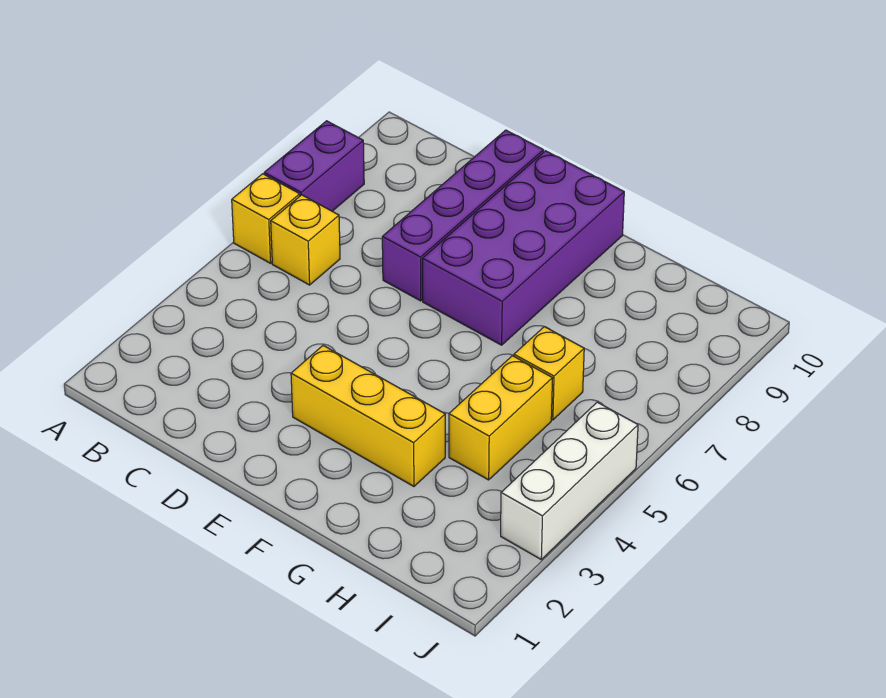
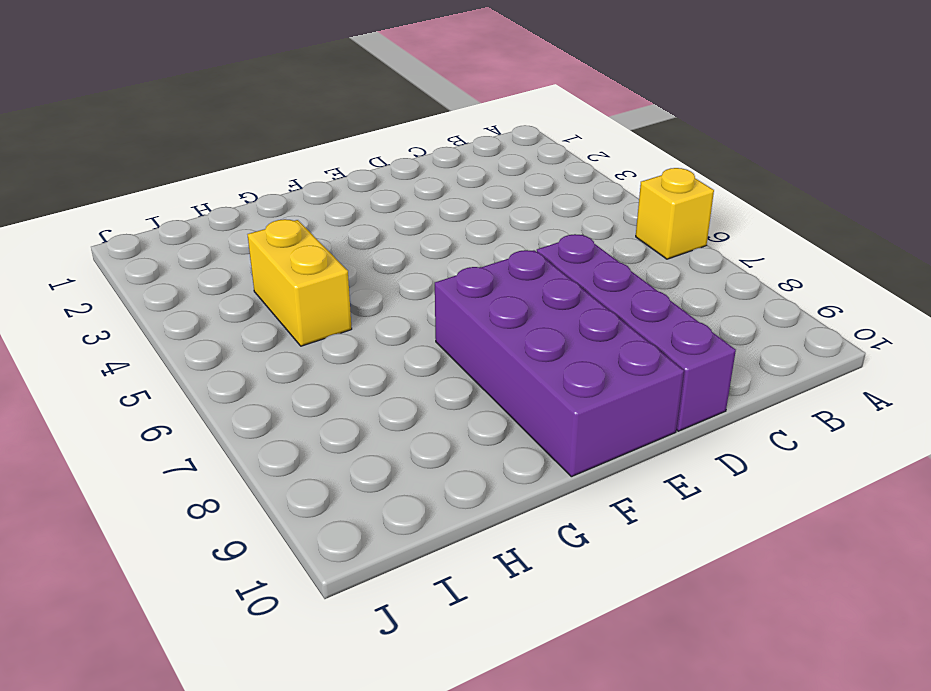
none -> purple brick A7:A8 level 1
none -> yellow brick B6 level 1

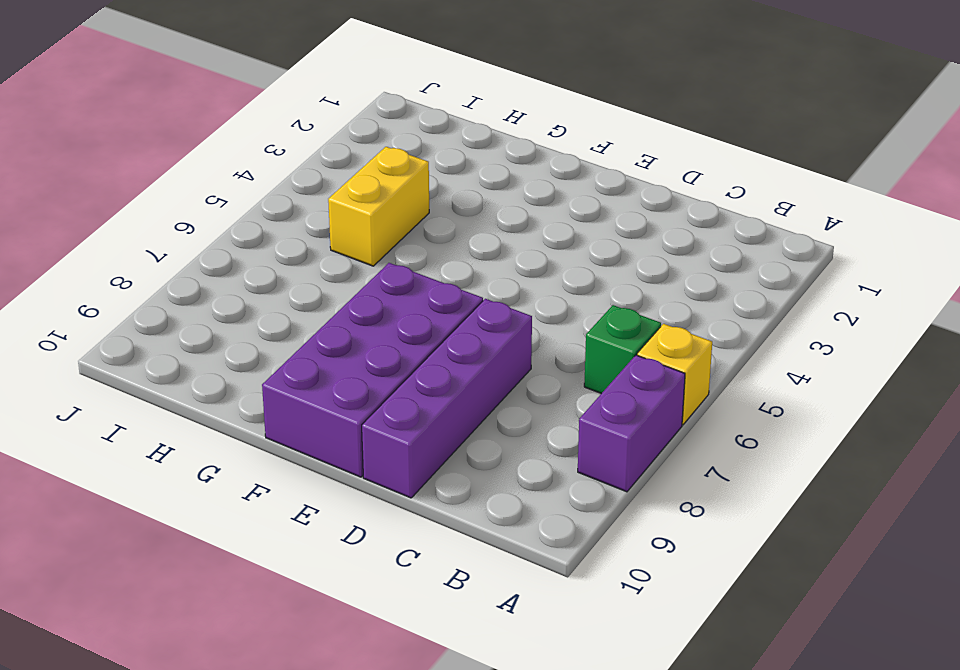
green brick B6 level 1 -> yellow brick B6 level 1
none -> yellow brick E3:G3 level 1
none -> yellow brick H6 level 1

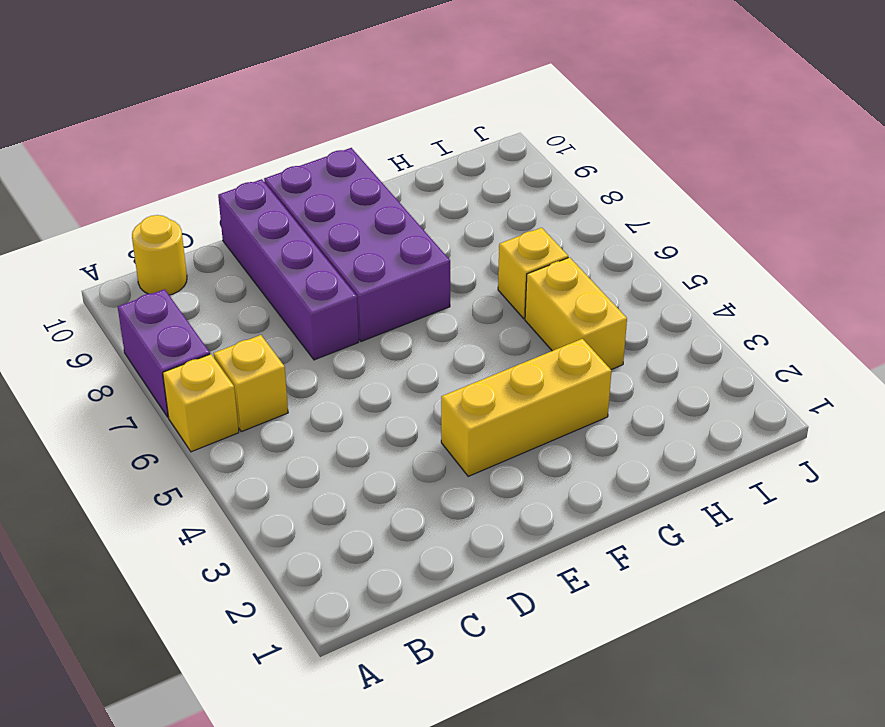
yellow round brick B10 level 1 -> none
none -> white brick J3:J5 level 1

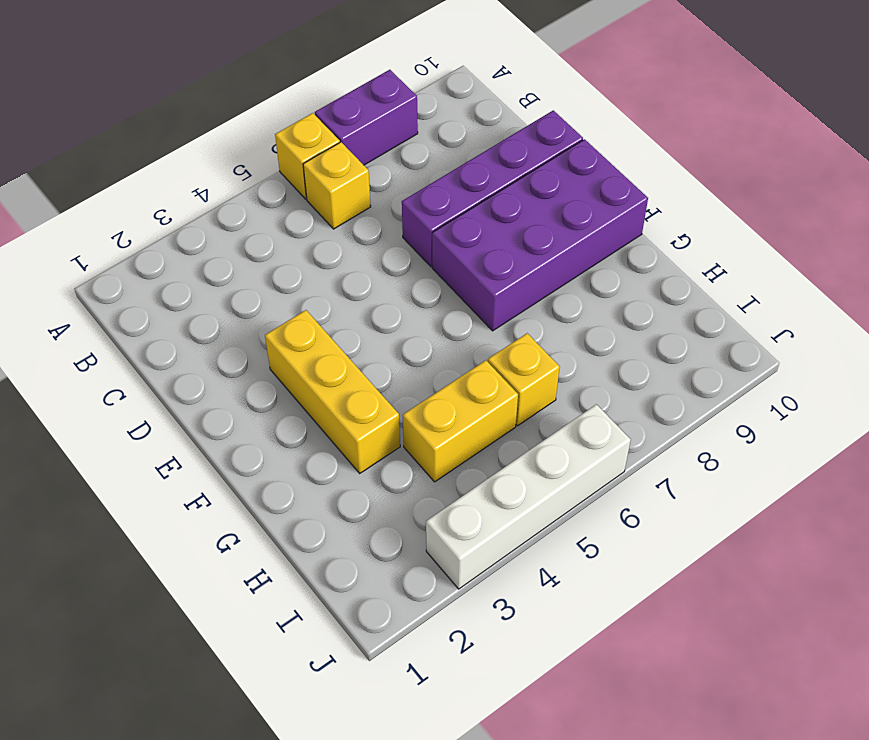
white brick J3:J6 level 1 -> white brick J3:J5 level 1

